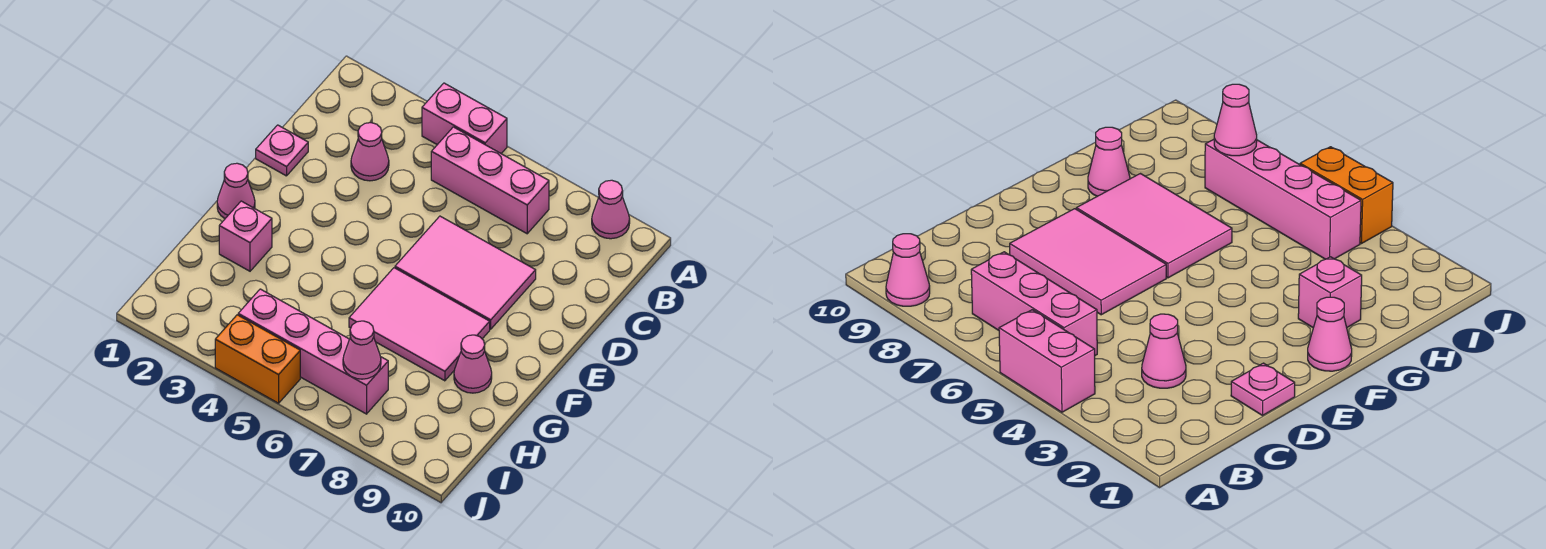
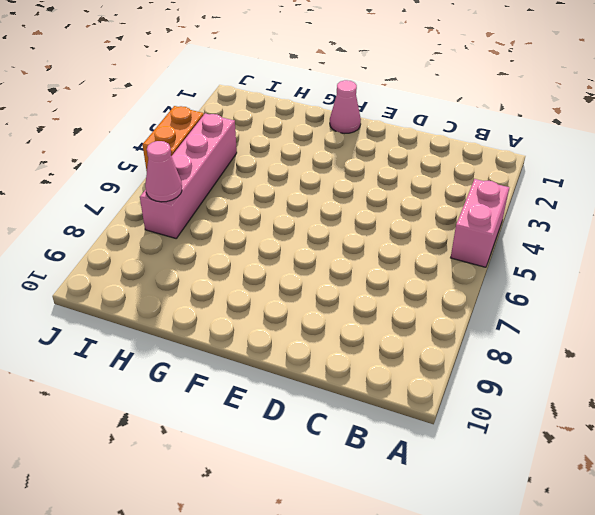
none -> pink cone A9 level 1
none -> pink brick B5:B7 level 1
none -> pink cone C3 level 1

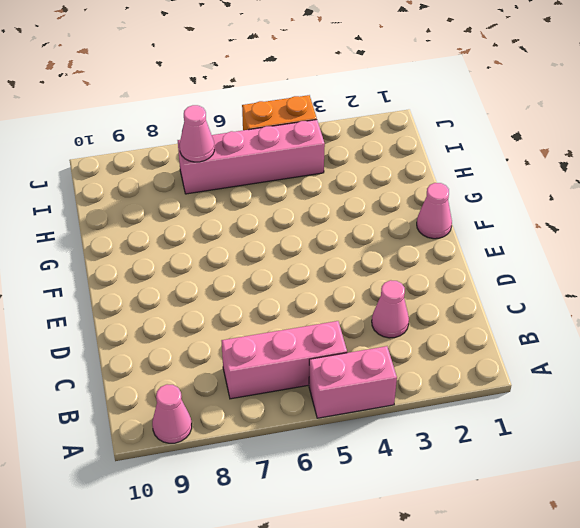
none -> pink plate D1 level 1
none -> pink tile D6:E8 level 1
none -> pink tile F6:G8 level 1

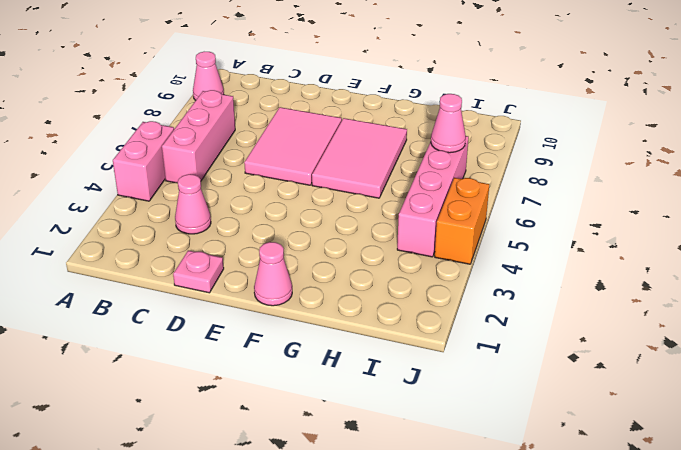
none -> pink brick G2 level 1
none -> pink cone G9 level 1

